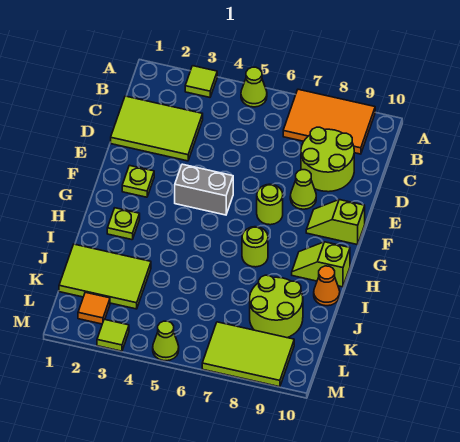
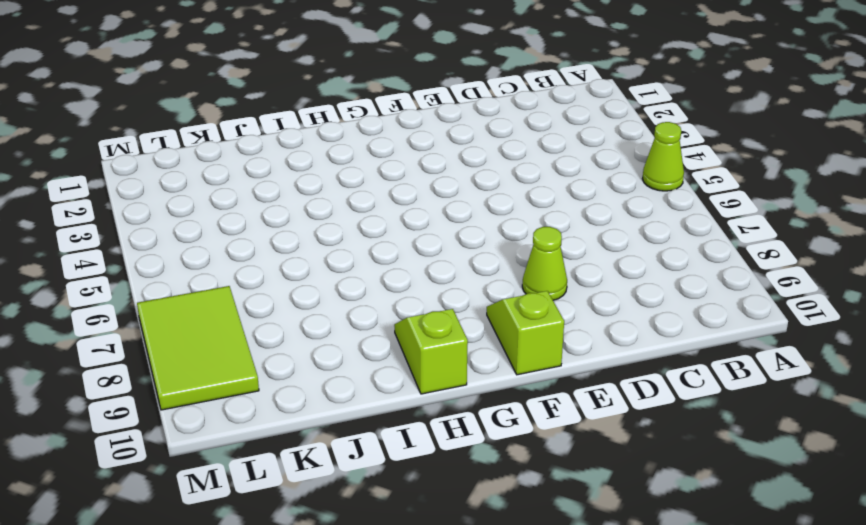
none -> lime tile A3 level 1
none -> orange tile A7:B9 level 1
none -> lime tile C1:D3 level 1

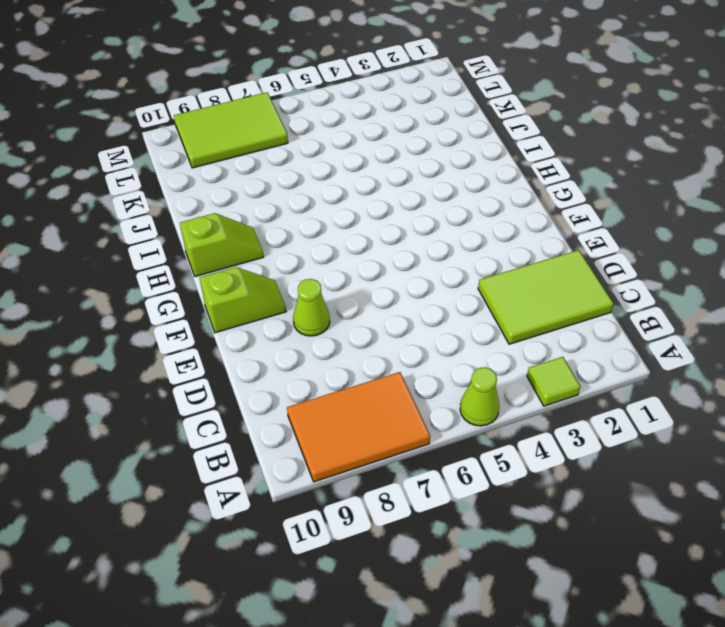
none -> lime round brick C8:D9 level 1
none -> lime plate F2 level 1
none -> grey brick F4:F5 level 1

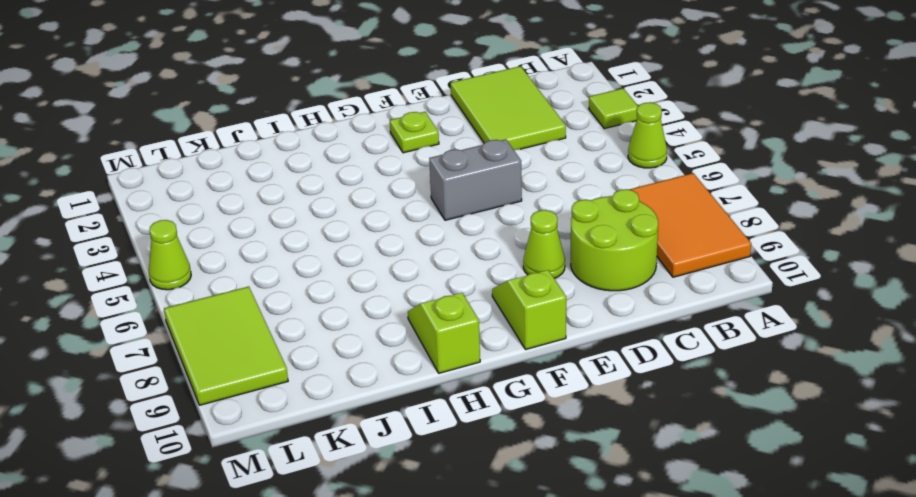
grey brick E5:F5 level 1 -> grey brick F4:F5 level 1
none -> lime round brick F7 level 1
none -> lime plate H2 level 1
none -> lime round brick H7 level 1

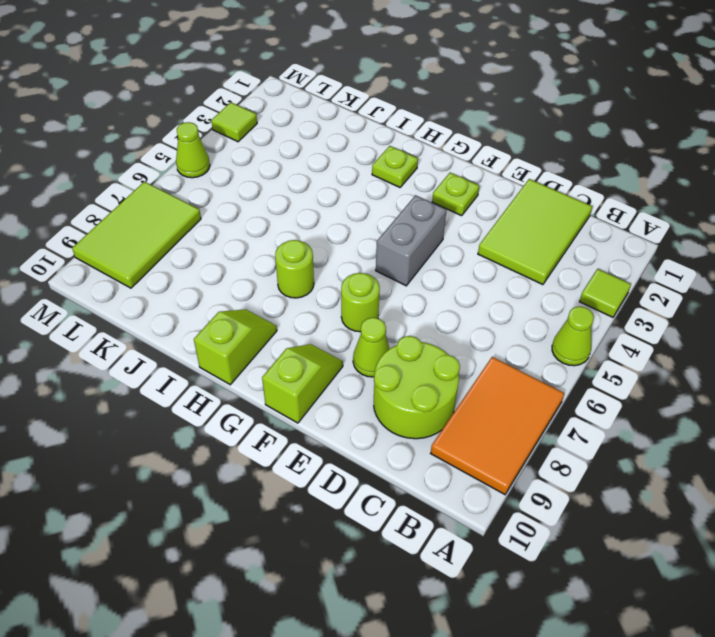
none -> orange cone I10 level 1
none -> lime tile J1:K3 level 1
none -> lime round brick J8:K9 level 1

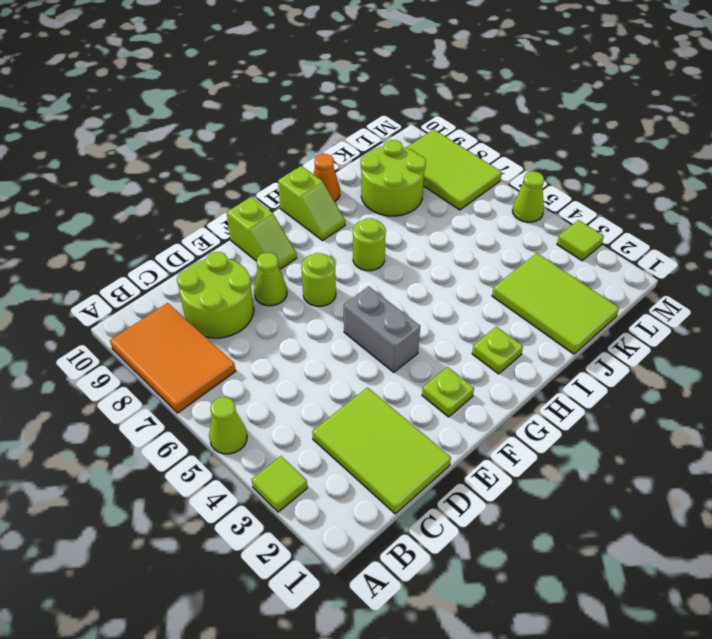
none -> orange tile L2 level 1

